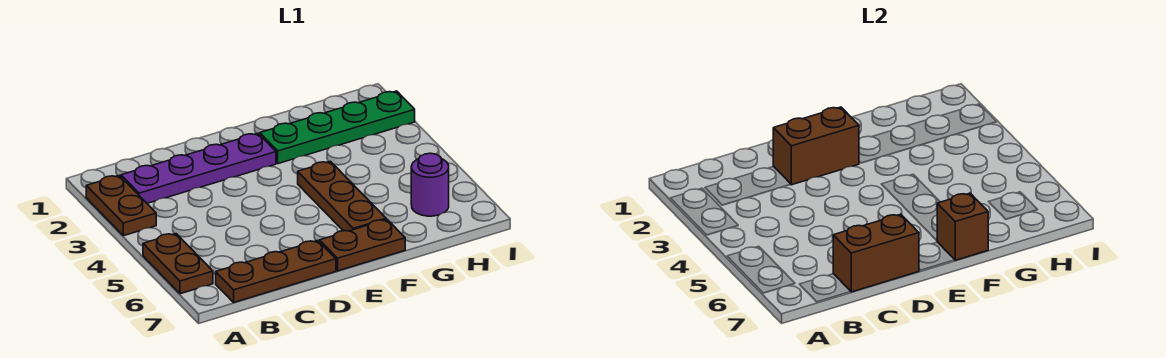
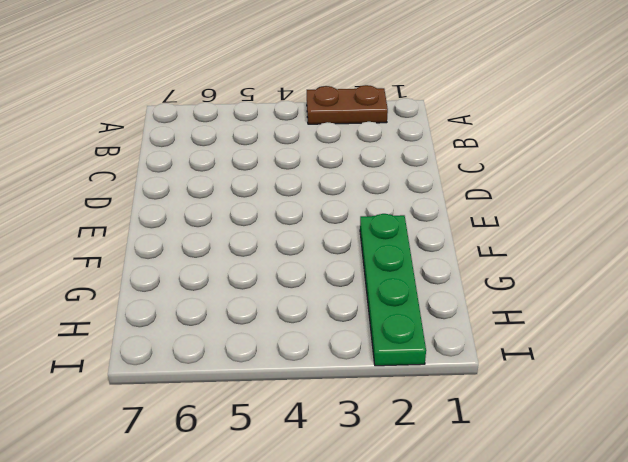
none -> brown plate A5:A6 level 1
none -> purple plate B2:E2 level 1

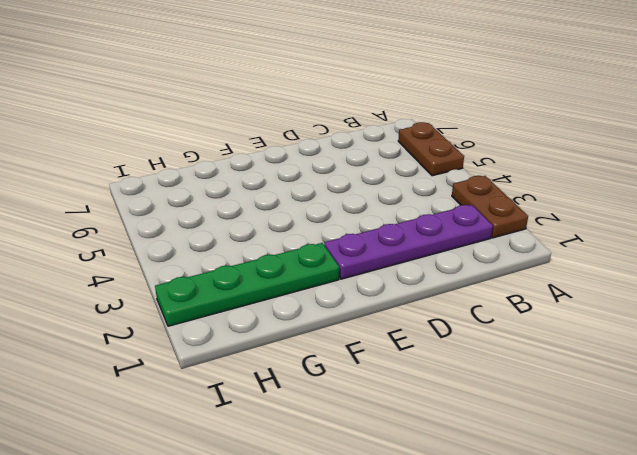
none -> brown plate B7:D7 level 1
none -> brown plate E7:F7 level 1

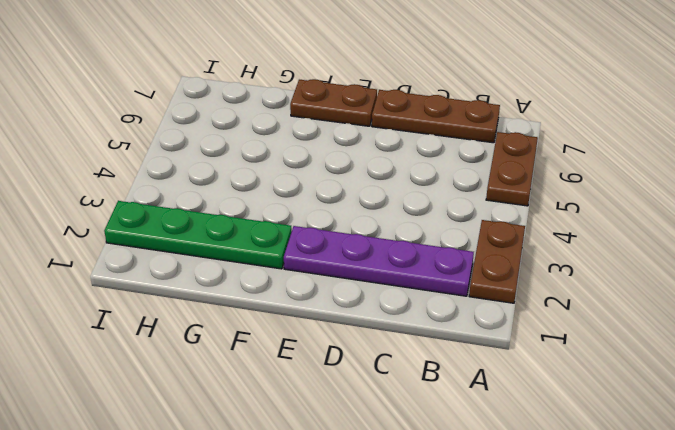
none -> brown plate F4:F6 level 1
none -> purple round brick H6 level 1

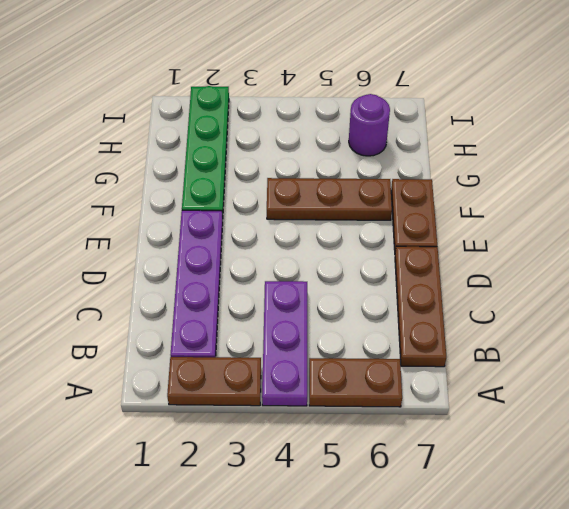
purple plate A4:C4 level 1 -> none
none -> brown brick C7:D7 level 2
none -> brown brick D2:E2 level 2

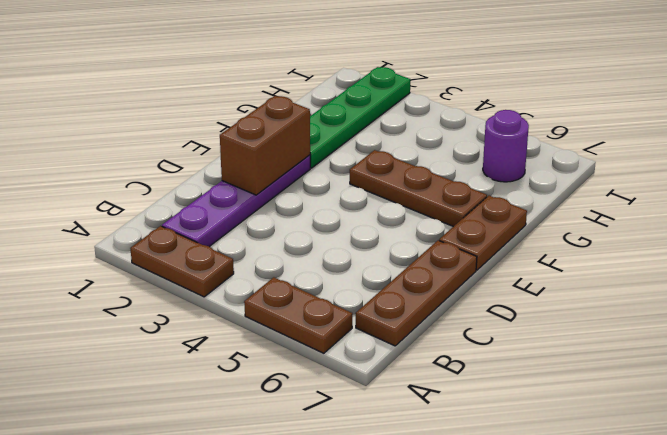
none -> brown brick C7:D7 level 2
none -> brown brick F7 level 2

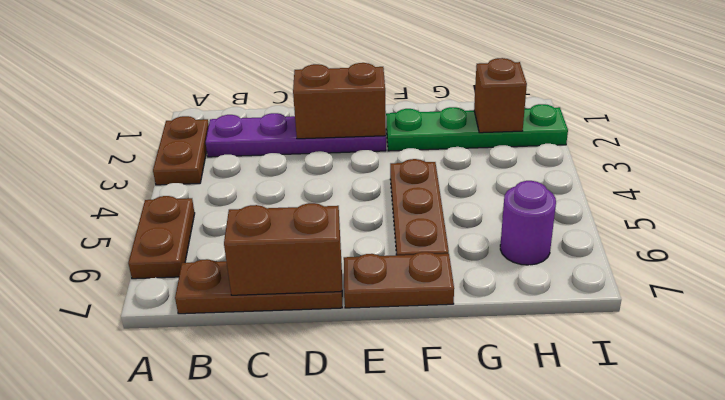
brown brick H2 level 2 -> brown brick F7 level 2

